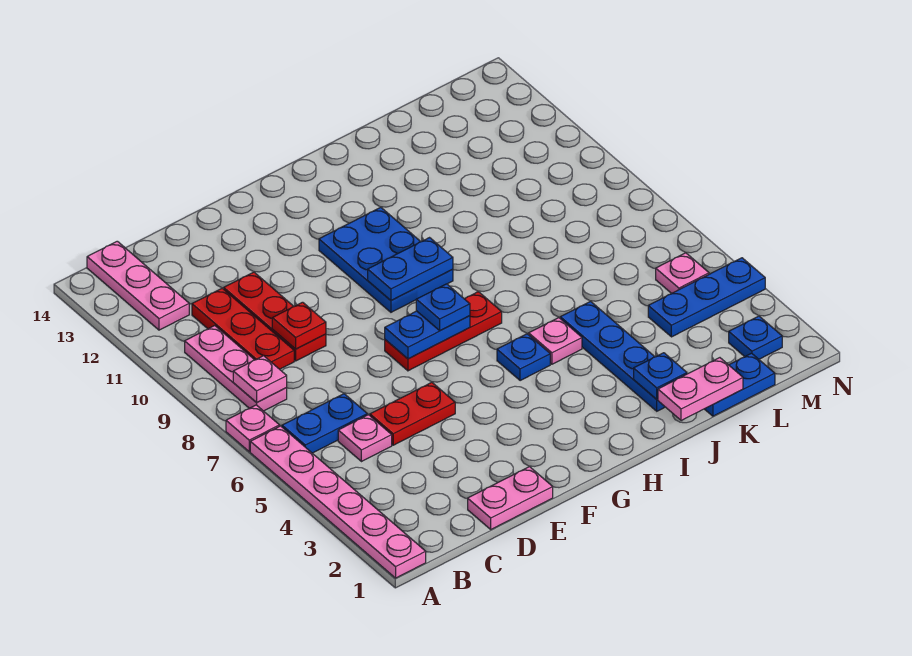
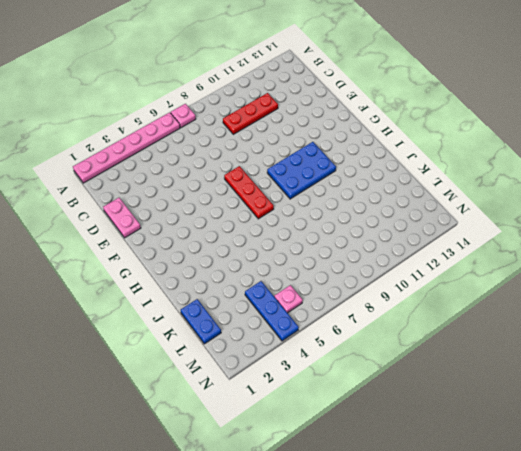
none -> blue plate B6:C6 level 1
none -> pink plate B8:B10 level 1
none -> pink plate B12:B14 level 1

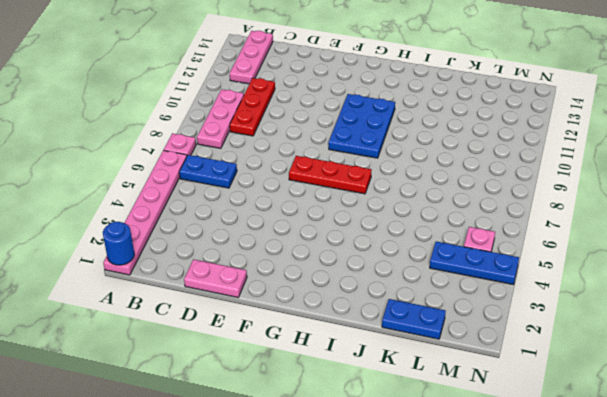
blue round brick A1 level 2 -> none
none -> pink plate C5 level 1
none -> red plate D5:E5 level 1
none -> red plate D9:D11 level 1

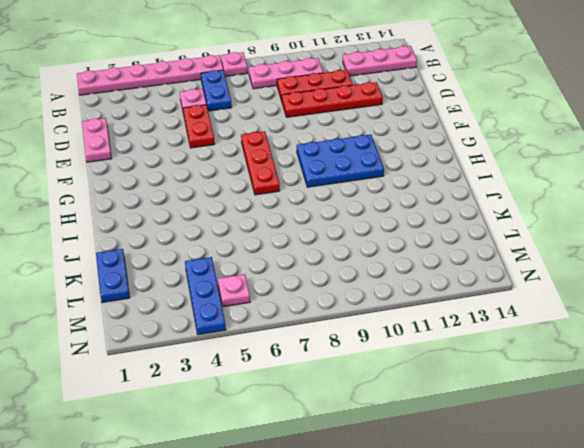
red plate D9:D12 level 1 -> red plate D9:D11 level 1
none -> blue plate H5 level 1
none -> pink plate I5 level 1
none -> blue plate J2:J5 level 1

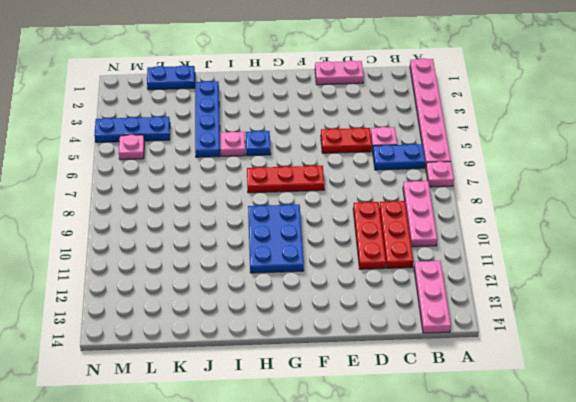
none -> blue plate M2 level 1
none -> pink plate B8 level 2
none -> red plate D9 level 2

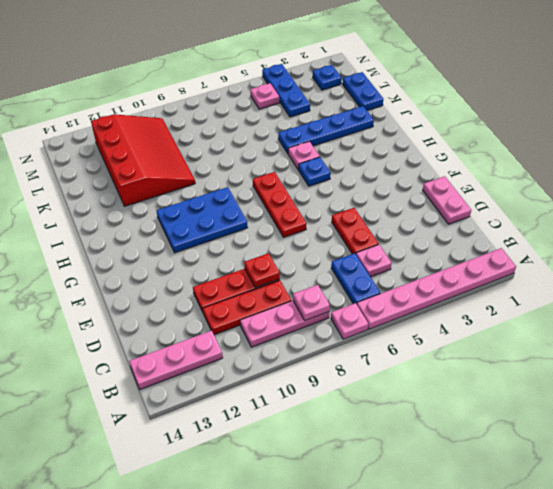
red slope J10:M12 level 1 top 12 -> none
none -> blue plate F7:G7 level 2
none -> blue plate G9:H9 level 2
none -> pink plate J1:K1 level 2

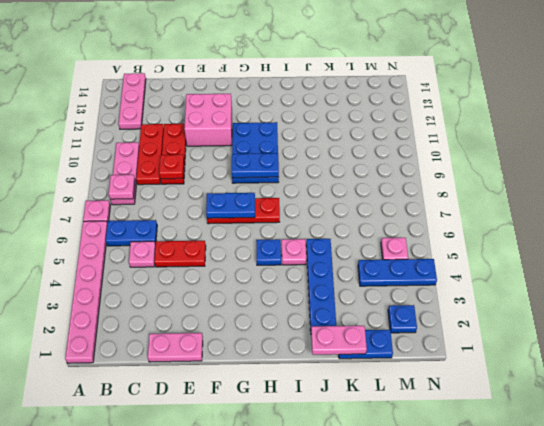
pink brick E11:F12 level 1 -> none
none -> blue plate J2 level 2
none -> blue plate G7 level 3

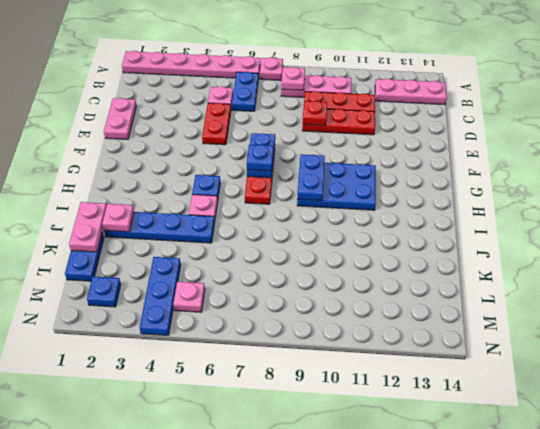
pink plate J2 level 2 -> blue plate J2 level 2

